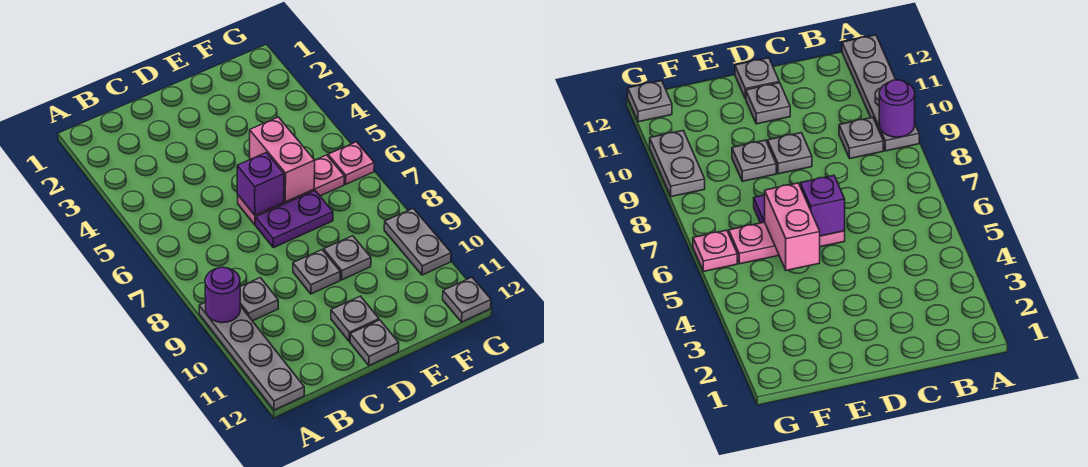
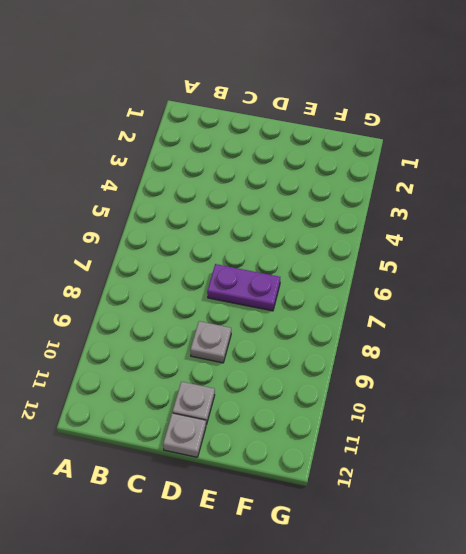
none -> grey plate A9:A12 level 1
none -> grey plate B9 level 1
none -> pink plate D6:F6 level 1

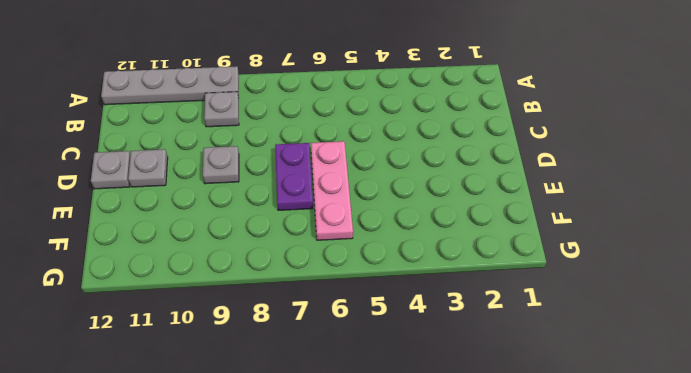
none -> grey plate E9 level 1
none -> pink plate G6 level 1
none -> grey plate G9:G10 level 1

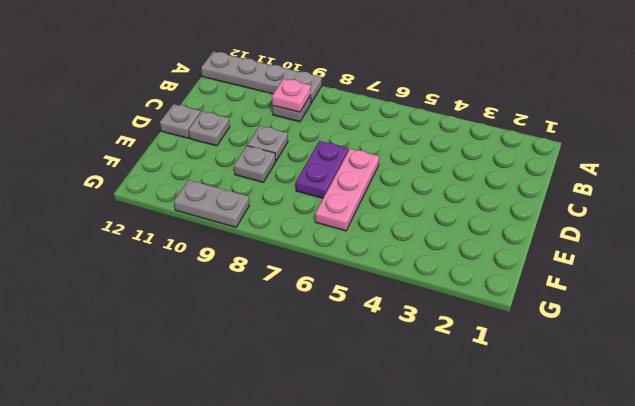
pink plate B9 level 2 -> pink plate G6 level 1
none -> grey plate G12 level 1
none -> purple round brick A9 level 2
none -> purple brick D6 level 2

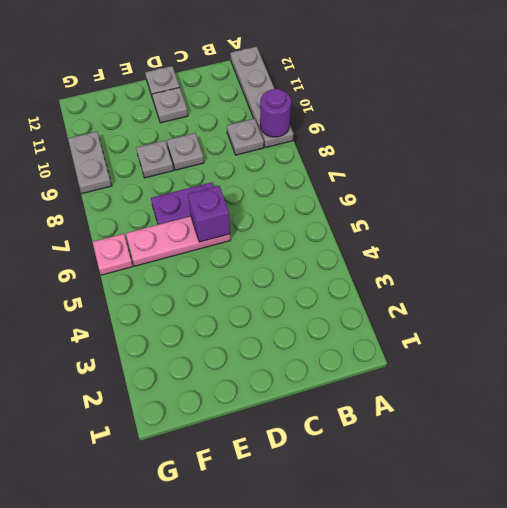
none -> grey plate G12 level 1
none -> pink brick E5:E6 level 2

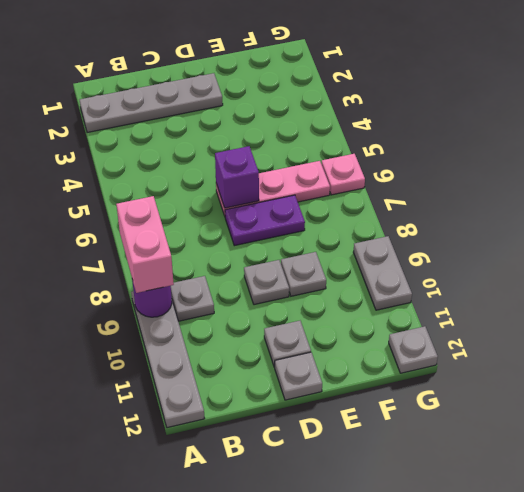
grey plate A2:D2 level 1 -> none
pink brick A8:A9 level 3 -> pink brick E5:E6 level 2

